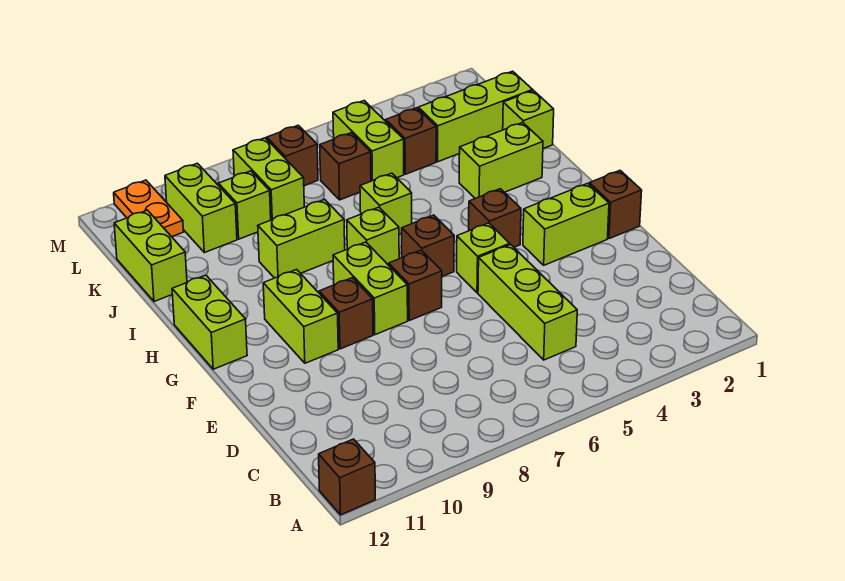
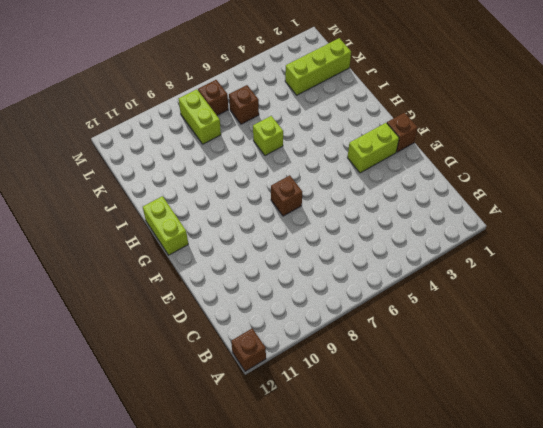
none -> lime brick C5:E5 level 1
none -> lime brick F5 level 1
none -> lime brick F8:G8 level 1

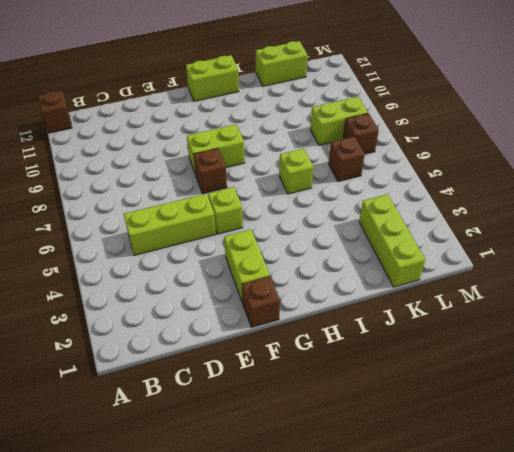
none -> brown brick F9 level 1
none -> lime brick F10:G10 level 1
none -> brown brick G4 level 1

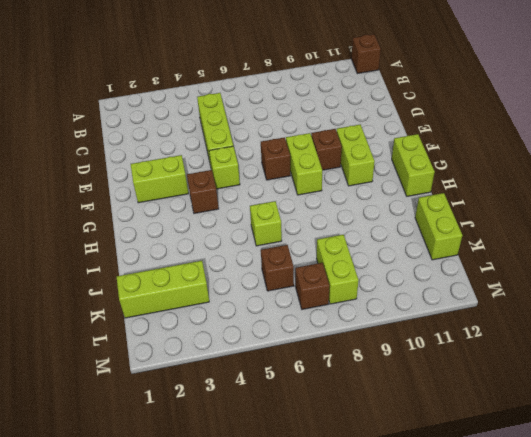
none -> brown brick F1 level 1
none -> brown brick G6 level 1
none -> lime brick H7 level 1

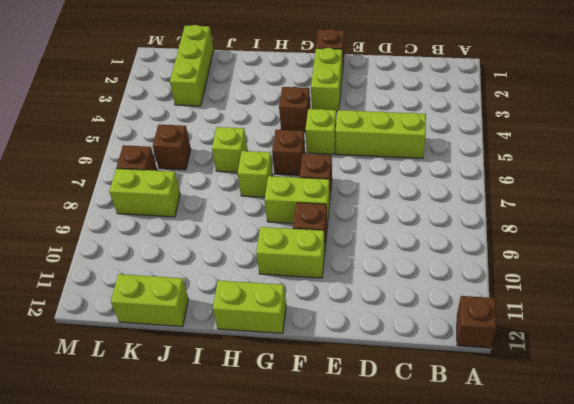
none -> lime brick I2:I3 level 1
none -> lime brick I8:I9 level 1
none -> lime brick J1 level 1

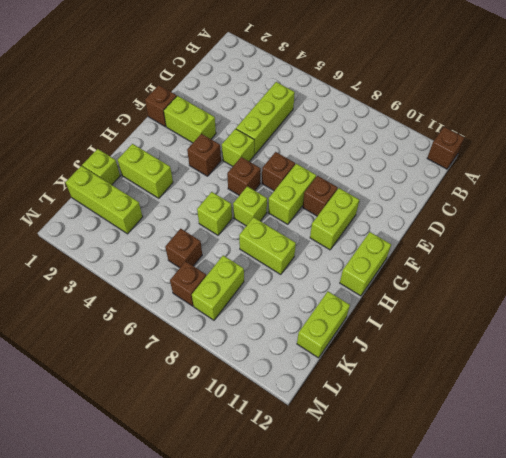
none -> brown brick K4 level 1
none -> lime brick K5:L5 level 1
none -> lime brick K9 level 1

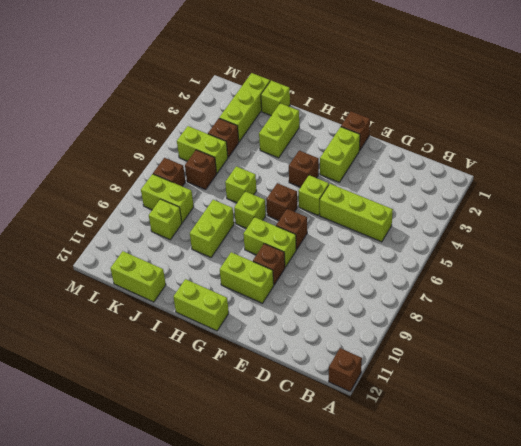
none -> lime brick K10:L10 level 1
none -> orange plate L11:M11 level 1

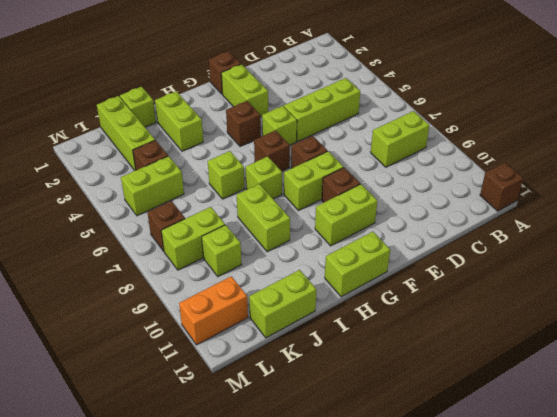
lime brick B8:C8 level 1 -> lime brick K10:L10 level 1
orange brick L11:M11 level 1 -> orange plate L11:M11 level 1
none -> brown brick K6 level 1

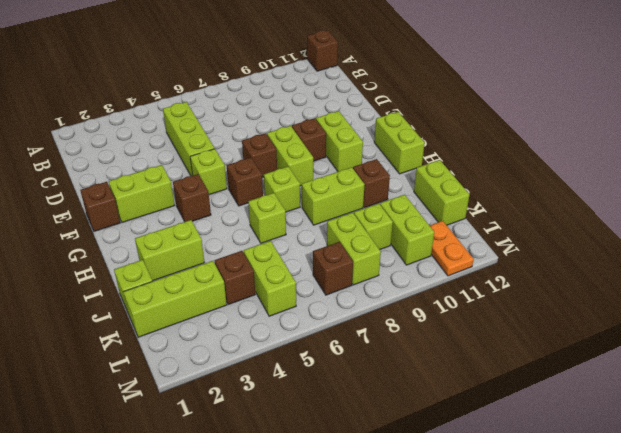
brown brick I10 level 1 -> brown brick K6 level 1

